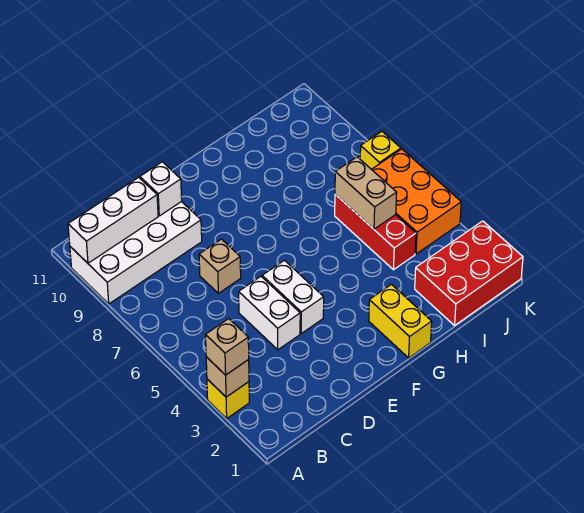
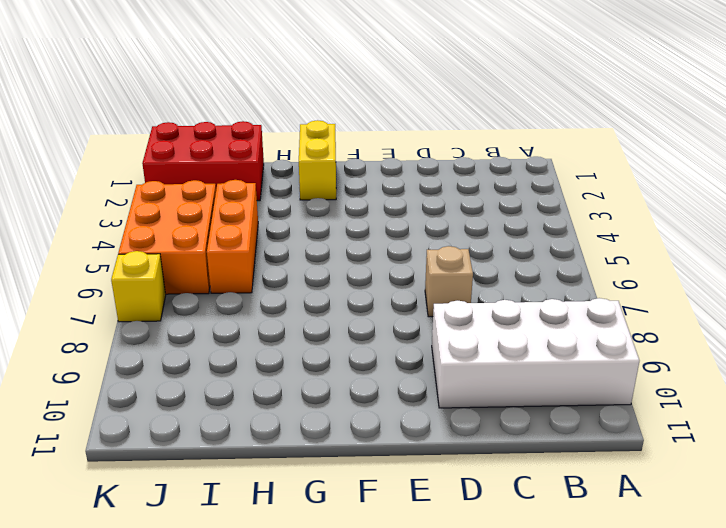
orange brick I4:I6 level 1 -> red brick I4:I6 level 1
none -> yellow brick A3 level 1
none -> white brick D4:D5 level 1
none -> white brick E4:E5 level 1

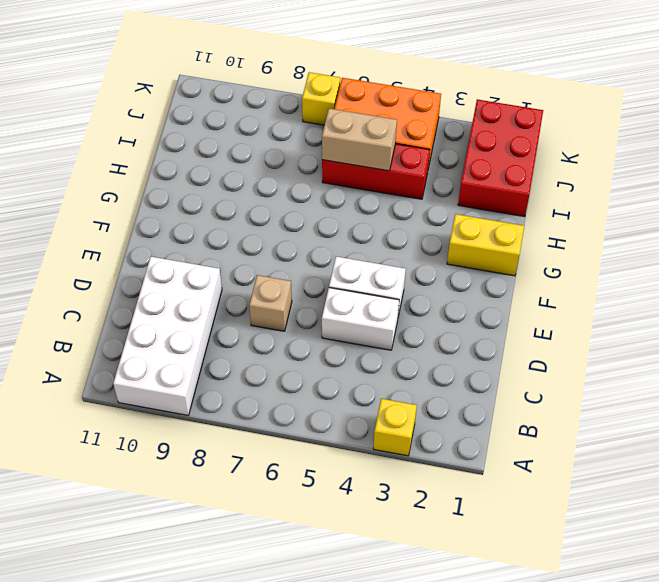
none -> tan brick A3 level 2
none -> white brick A10:C10 level 2
none -> white brick D10 level 2

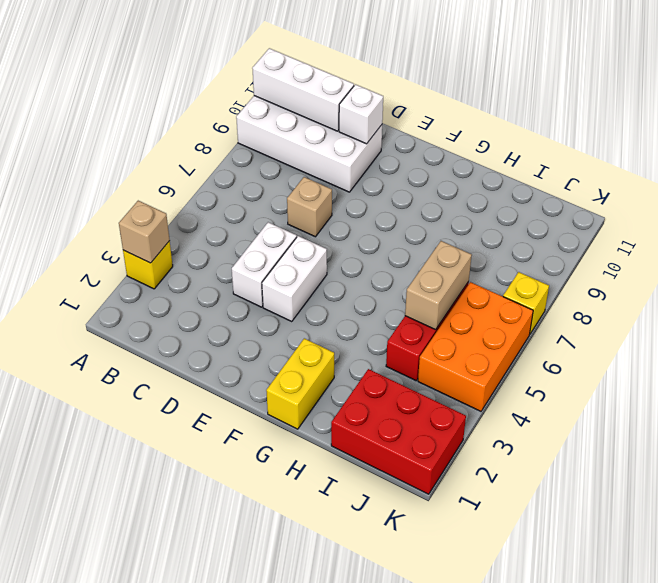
none -> tan brick A3 level 3

